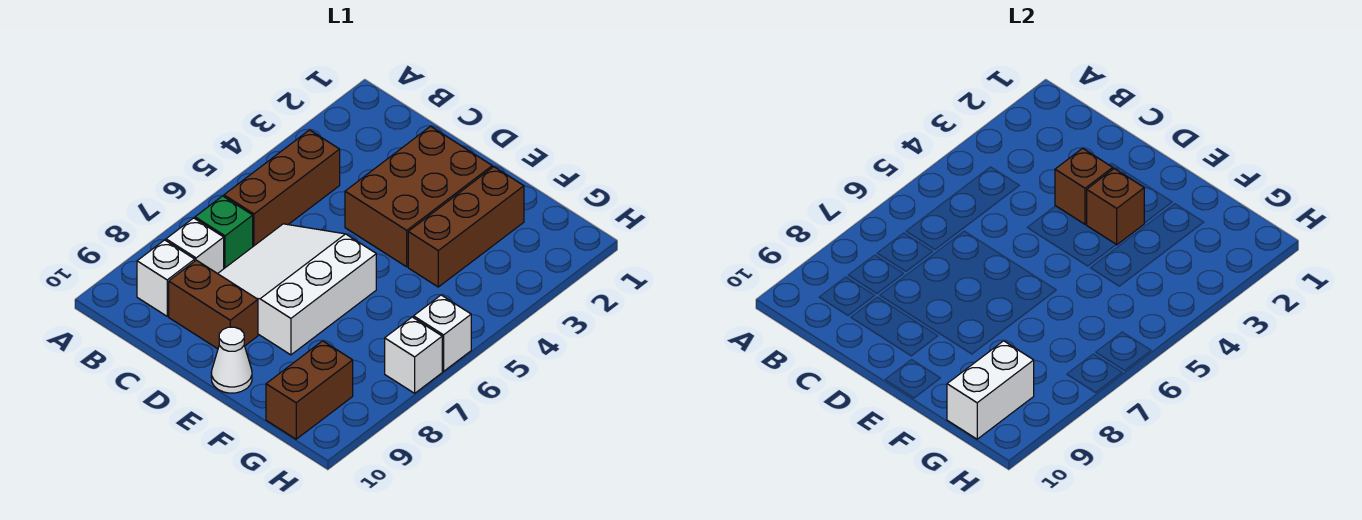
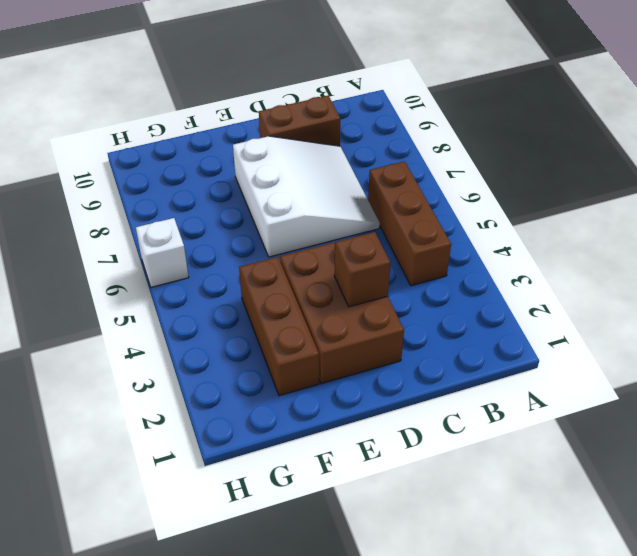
none -> green brick B7 level 1
none -> white brick B8 level 1
none -> white brick B9 level 1

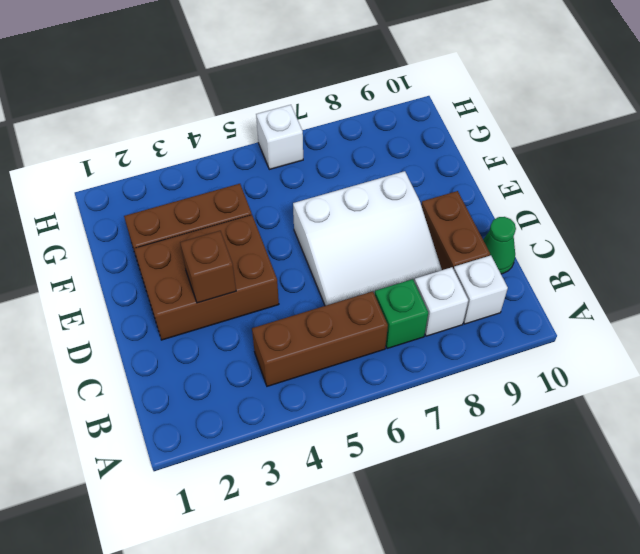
green cone C10 level 1 -> none
none -> white cone E10 level 1
none -> brown brick G9:G10 level 1
none -> white brick H7 level 1

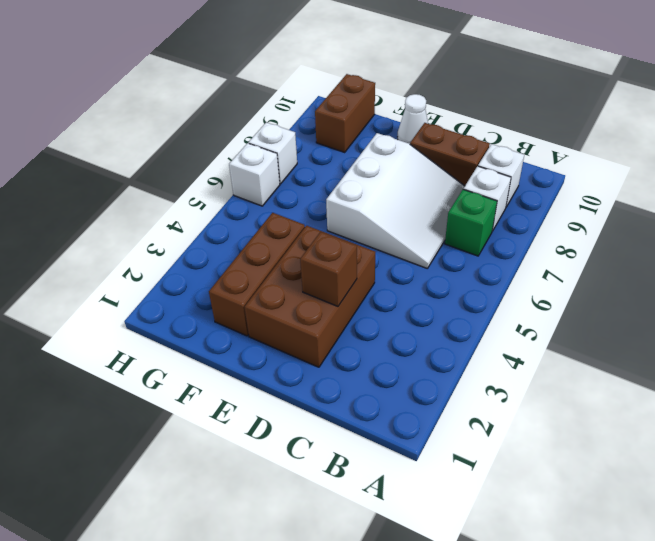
none -> brown brick B4:B6 level 1
none -> brown brick E3 level 2
none -> white brick G9:G10 level 2

